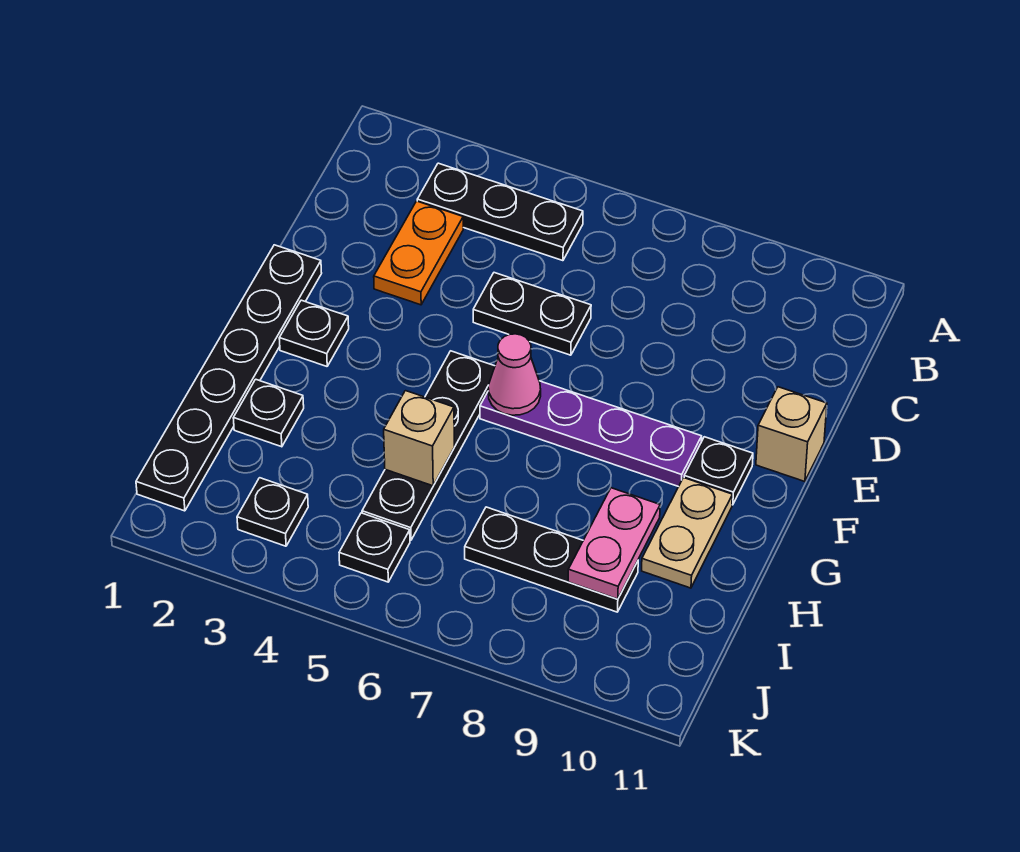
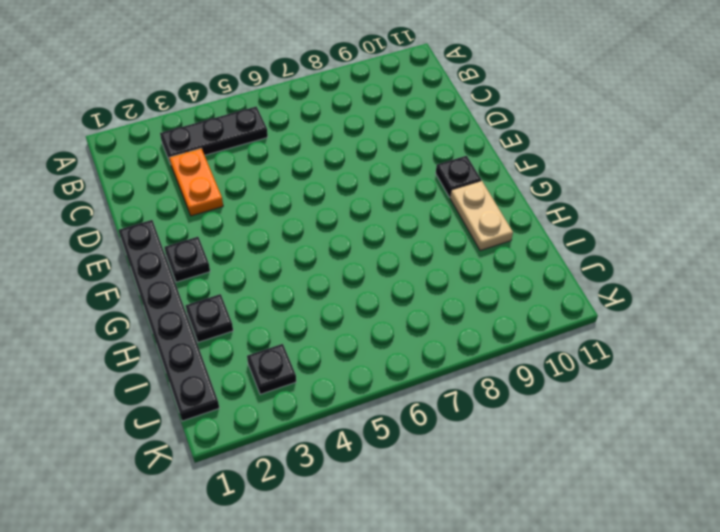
none -> black plate D5:D6 level 1
none -> tan brick E11 level 1
none -> black plate F5:I5 level 1

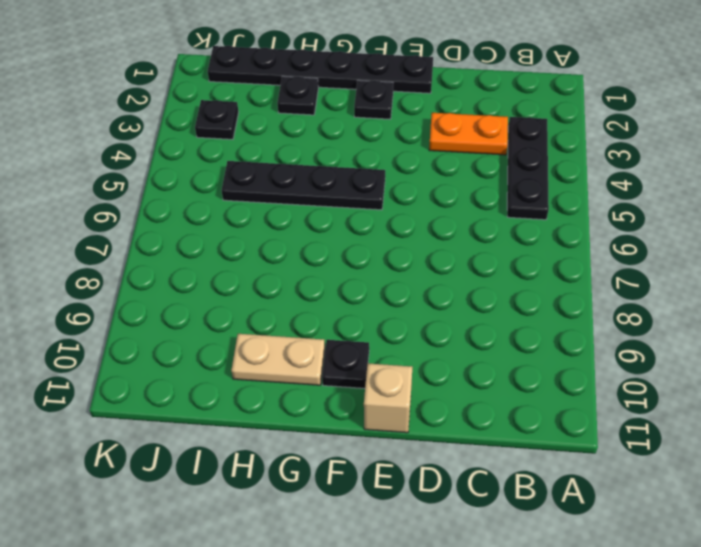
none -> black plate D5:D6 level 1
none -> purple plate F6:F9 level 1
none -> black plate I7:I9 level 1

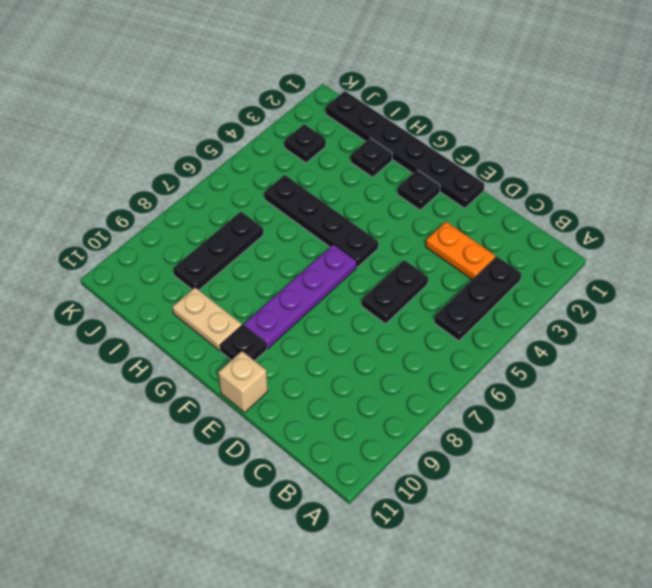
none -> black plate J5 level 1
none -> pink cone F6 level 2
none -> tan brick H5 level 2

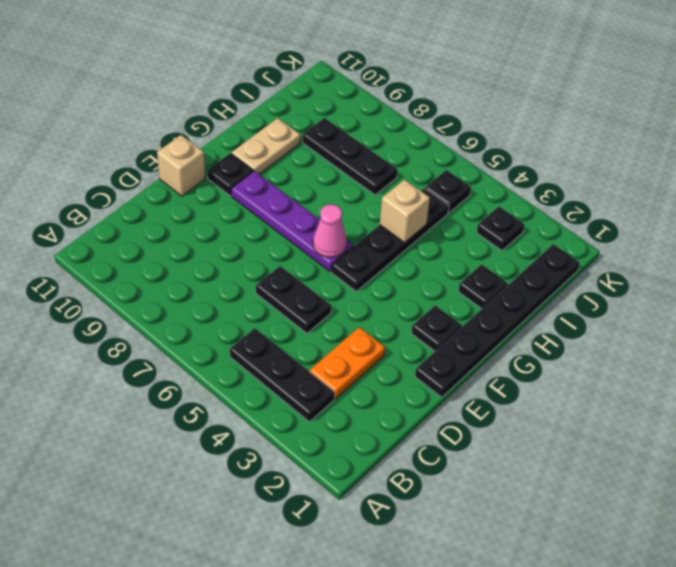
none -> pink plate H9:I9 level 2

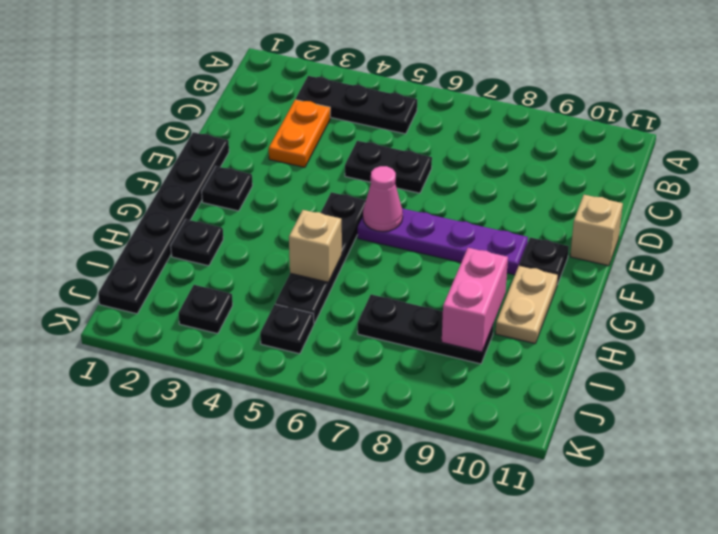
pink brick H9:I9 level 2 -> pink plate H9:I9 level 2

